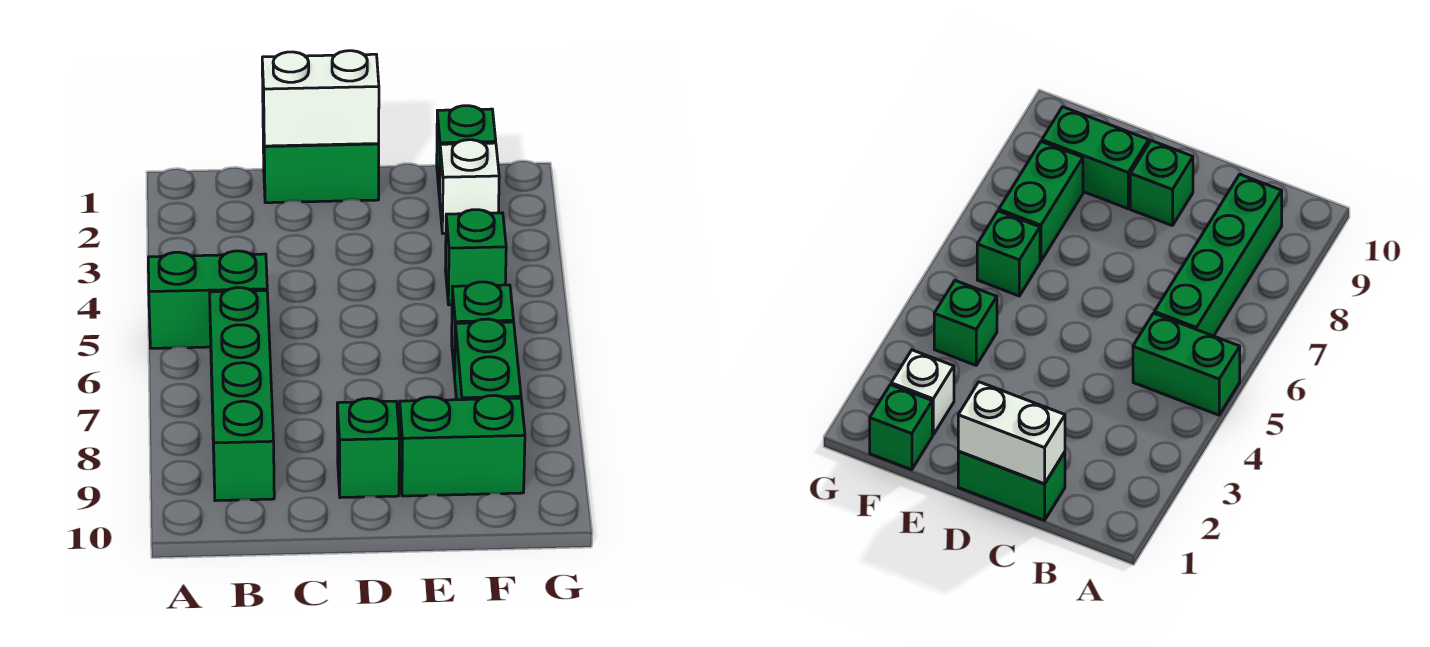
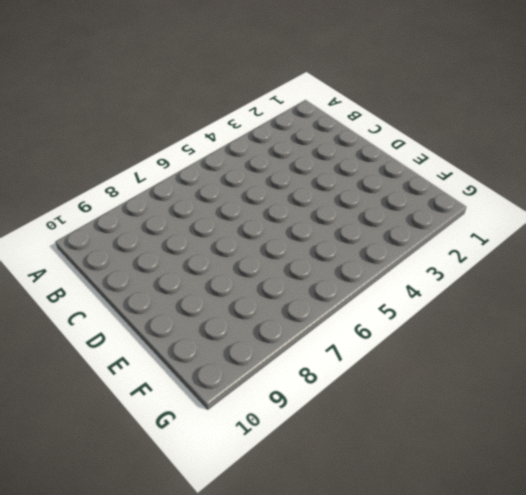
none -> green brick A5:B5 level 1
none -> green brick B6:B9 level 1

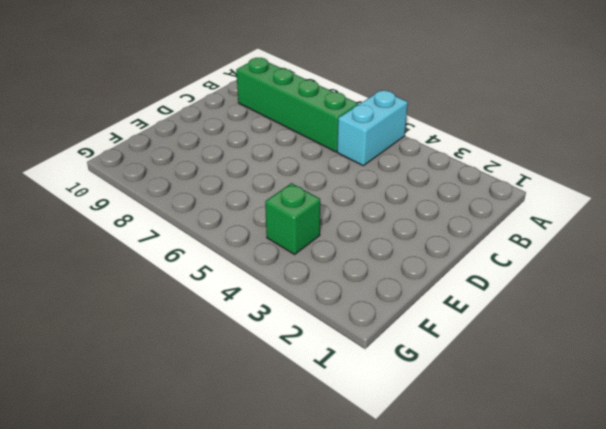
cyan brick A5:B5 level 1 -> green brick A5:B5 level 1
none -> green brick C1:D1 level 1
none -> green brick D9 level 1

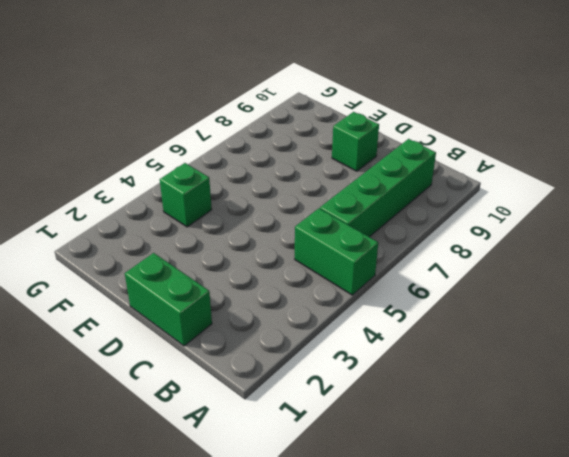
none -> green brick E9:F9 level 1
none -> green brick F1 level 1

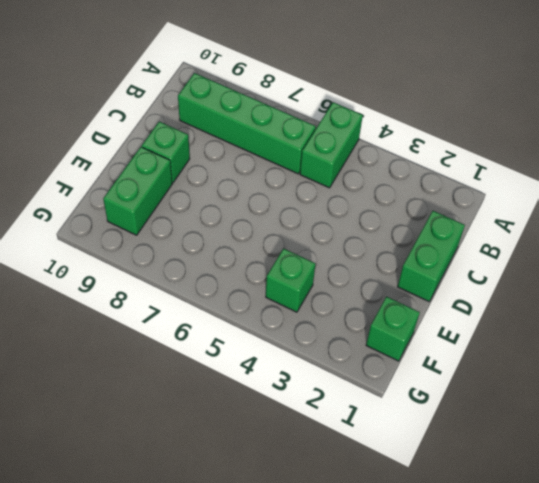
none -> white brick F2 level 1
none -> green brick F6 level 1

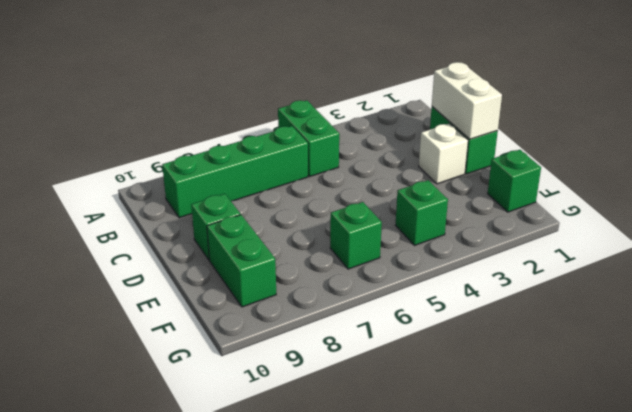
white brick D2 level 1 -> white brick F2 level 1
none -> green brick F7:F8 level 1

